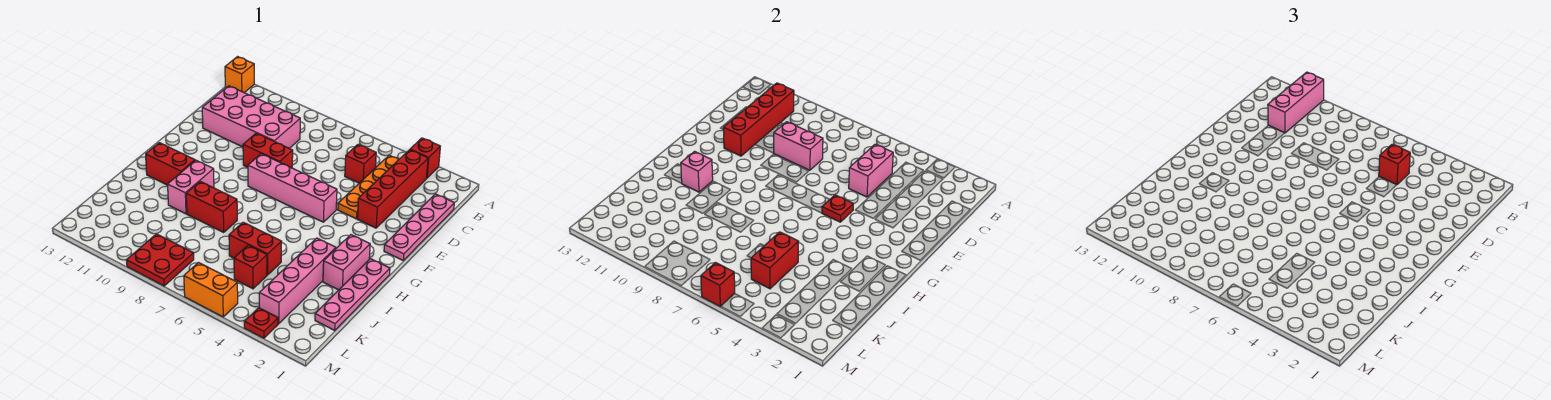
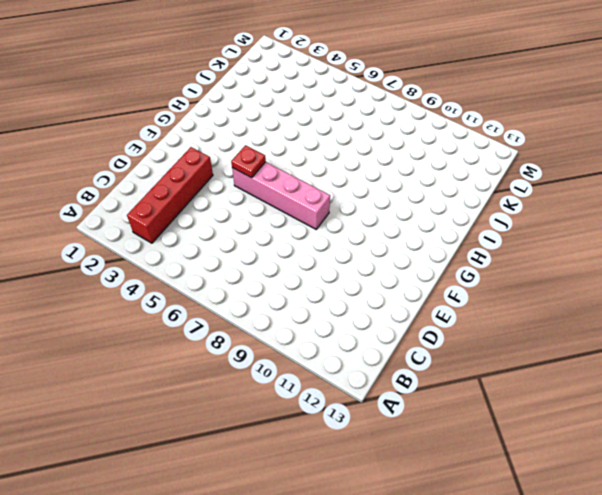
none -> red brick A3 level 1
none -> orange brick A13 level 1
none -> orange plate B4:E4 level 1

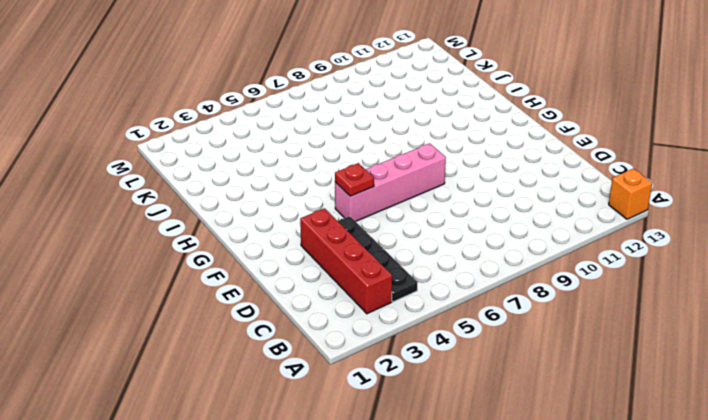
black plate B4:E4 level 1 -> orange plate B4:E4 level 1
none -> red brick A3 level 1
none -> pink plate C1:F1 level 1
none -> red brick C5 level 1

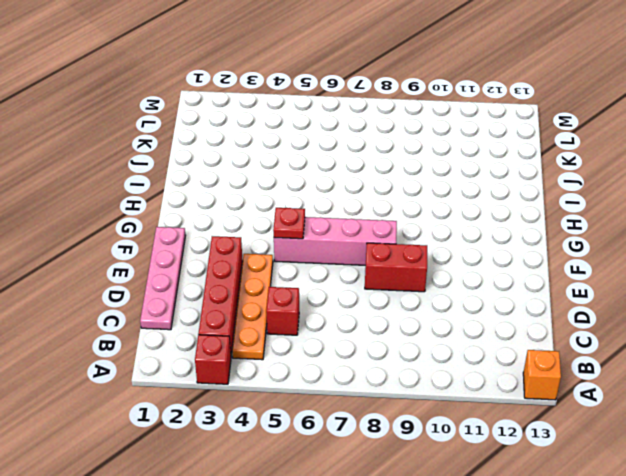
none -> pink brick C9:D12 level 1
none -> pink plate H1:K1 level 1
none -> pink brick H2:I2 level 1

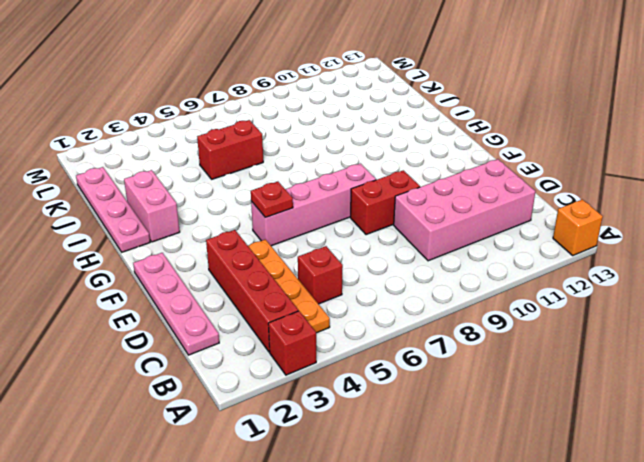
none -> pink brick H10:I10 level 1
none -> red brick H11:H12 level 1
none -> pink brick I3:L3 level 1

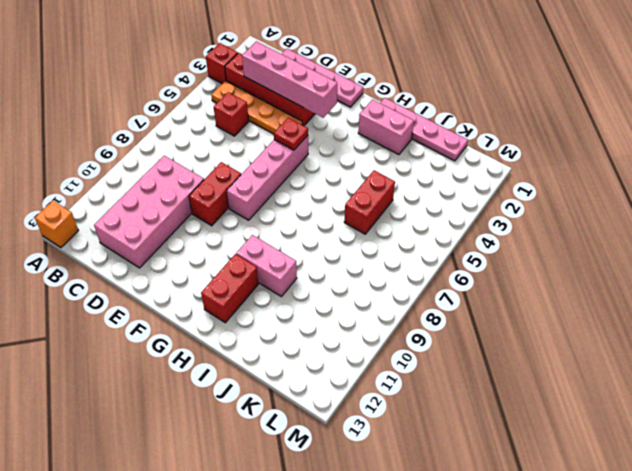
pink brick C3:F3 level 2 -> pink brick I3:L3 level 1
none -> red brick I8:I9 level 1
none -> red brick K5 level 1
none -> red plate L8:M9 level 1

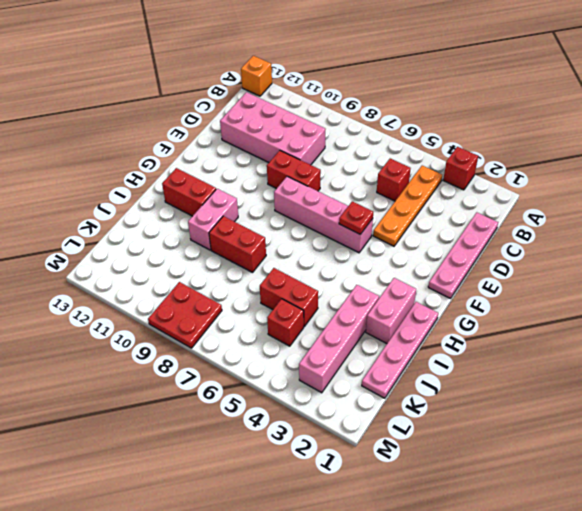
none -> red brick B3:E3 level 1
none -> red plate M3 level 1
none -> orange brick M5:M6 level 1

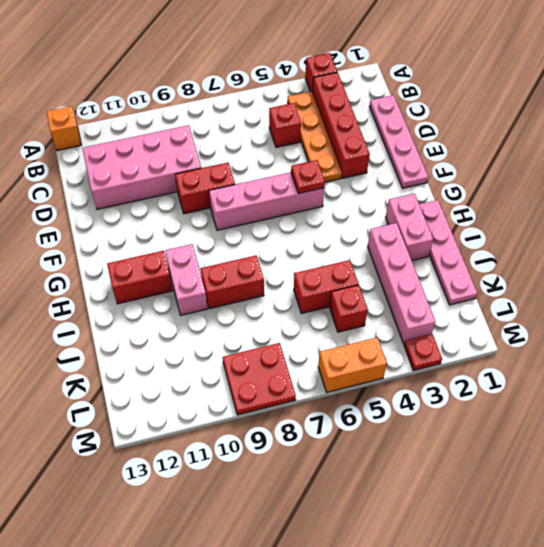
none -> red brick B11:E11 level 2
none -> pink brick C5:D5 level 2
none -> pink brick D8:D9 level 2

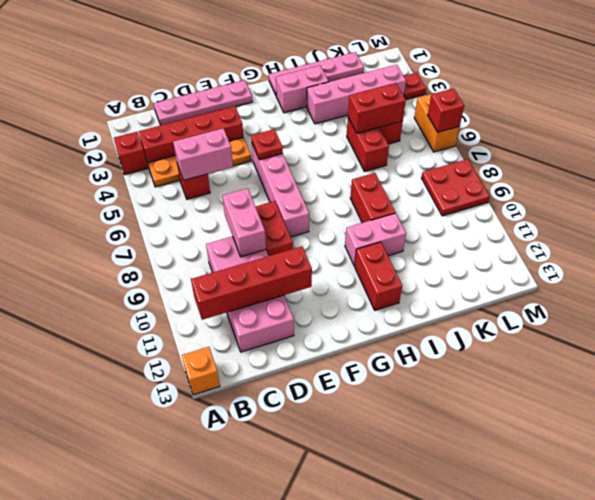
none -> pink brick H11 level 2
none -> pink brick A11:C11 level 3
none -> red brick C5 level 3

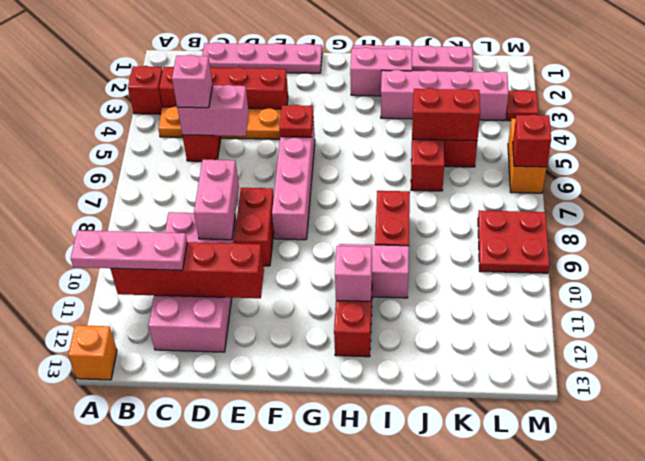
pink plate A11:C11 level 3 -> pink brick A11:C11 level 3
pink brick C5 level 3 -> red brick C5 level 3

